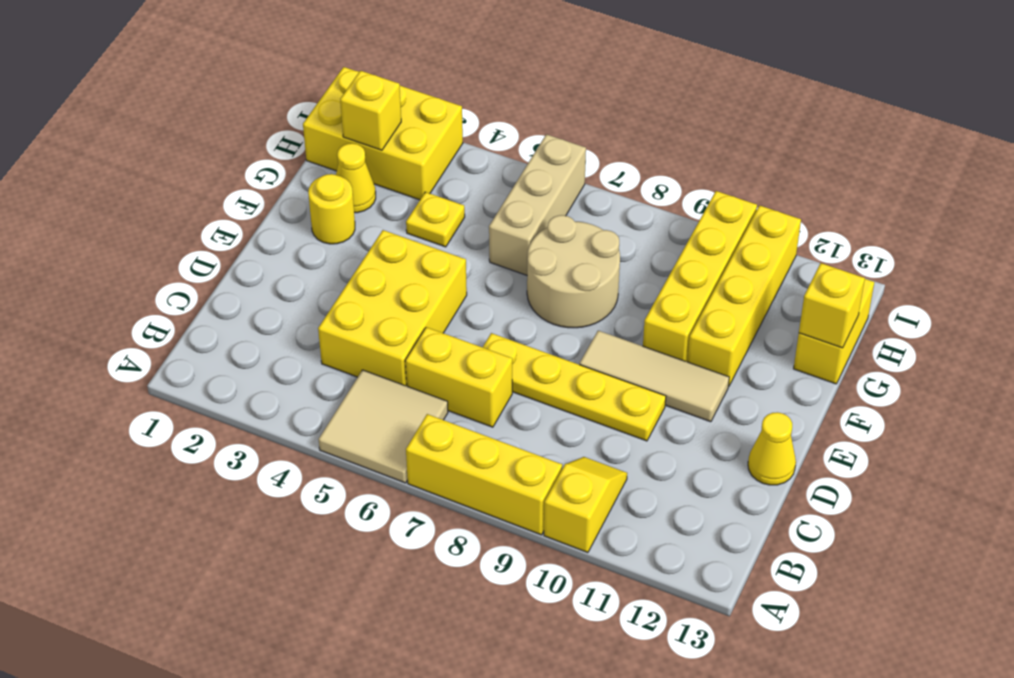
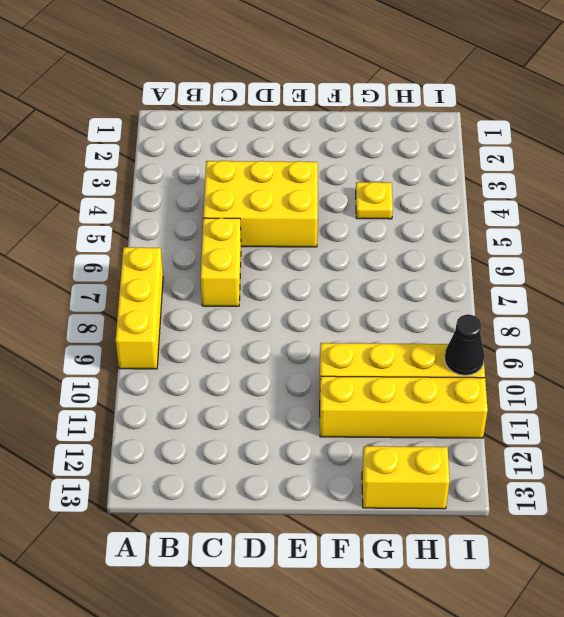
black cone I10 level 2 -> none
none -> tan tile A5:B6 level 1
none -> yellow slope A10:B10 level 1 top A
none -> yellow plate D7:D10 level 1

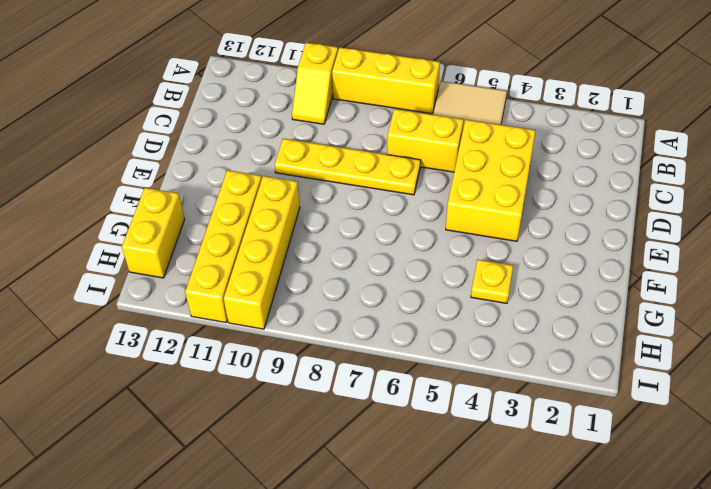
none -> yellow cone D13 level 1
none -> tan tile E9:E11 level 1
none -> yellow round brick F2 level 1

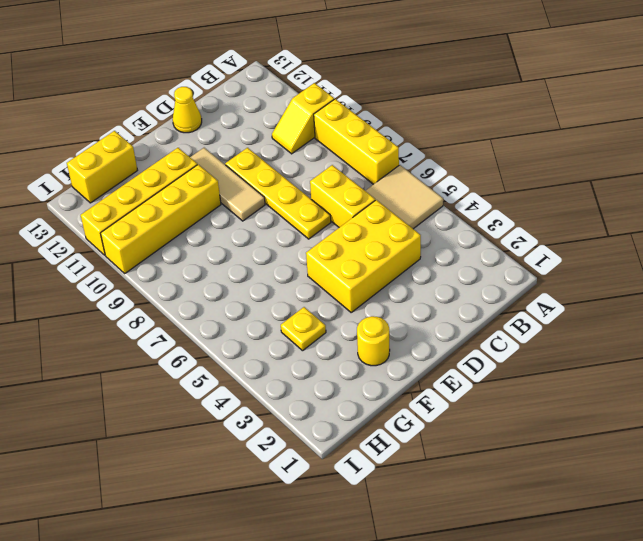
none -> tan round brick F7:G8 level 1
none -> yellow cone G2 level 1
none -> tan brick G6:I6 level 1

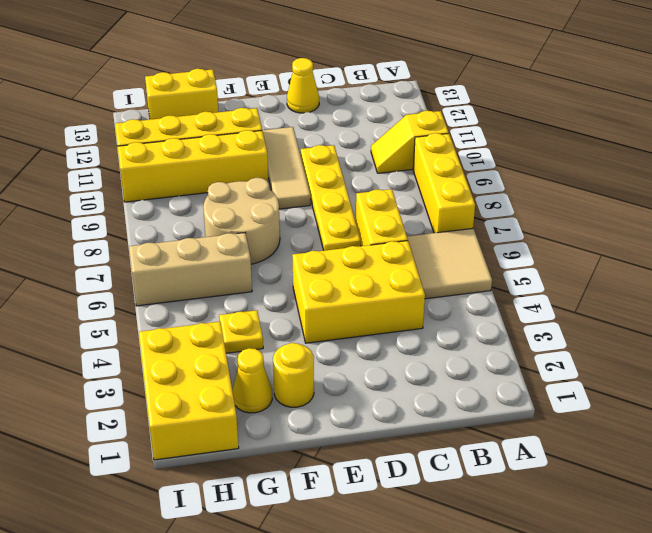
none -> yellow brick G13 level 2
none -> yellow brick H2 level 2

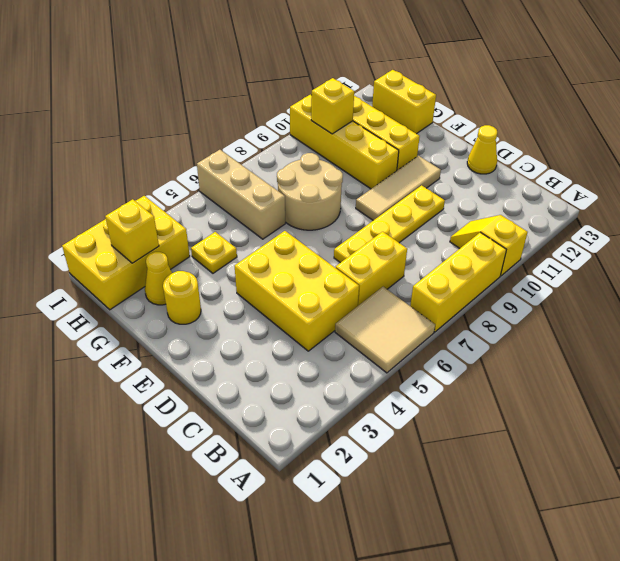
yellow brick H10 level 2 -> yellow brick G13 level 2

